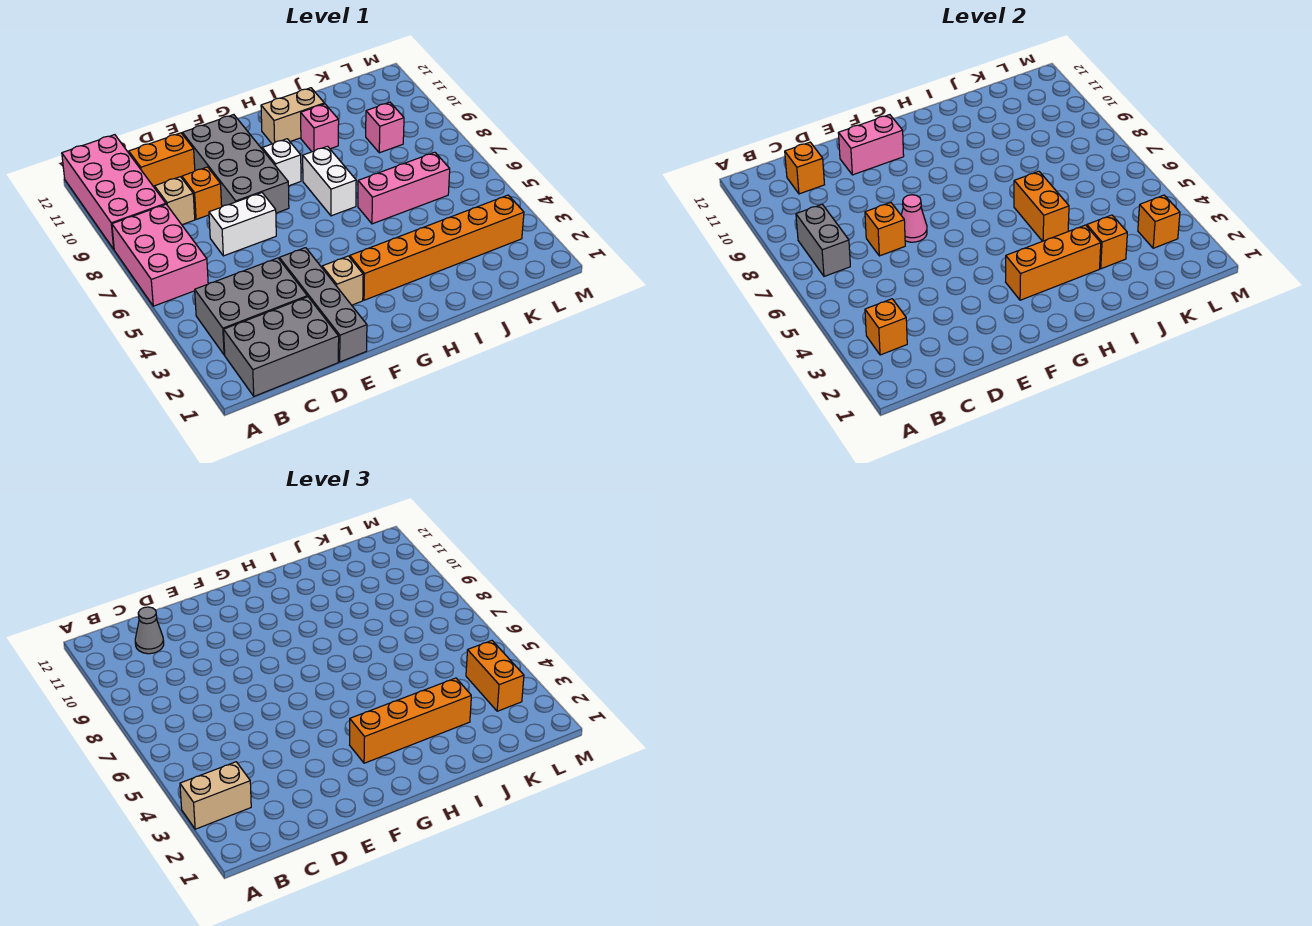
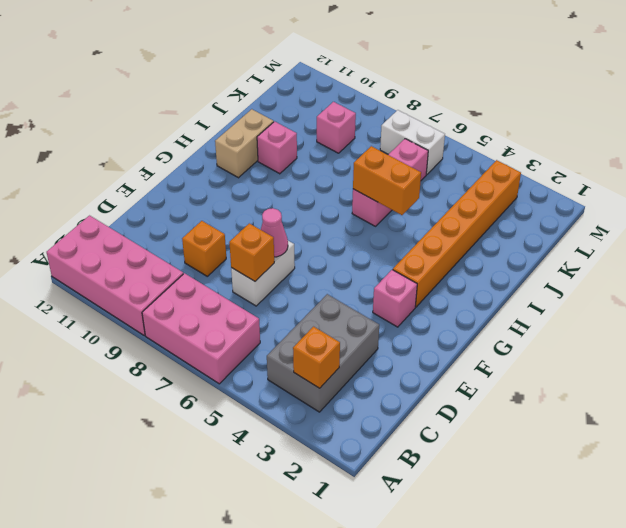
pink brick F3 level 1 -> tan brick F3 level 1
white brick L6:L7 level 1 -> white brick H7:H8 level 1
none -> grey brick B1:D2 level 1
none -> tan brick C9 level 1
none -> orange brick C11:D11 level 1
none -> grey brick E1:E4 level 1

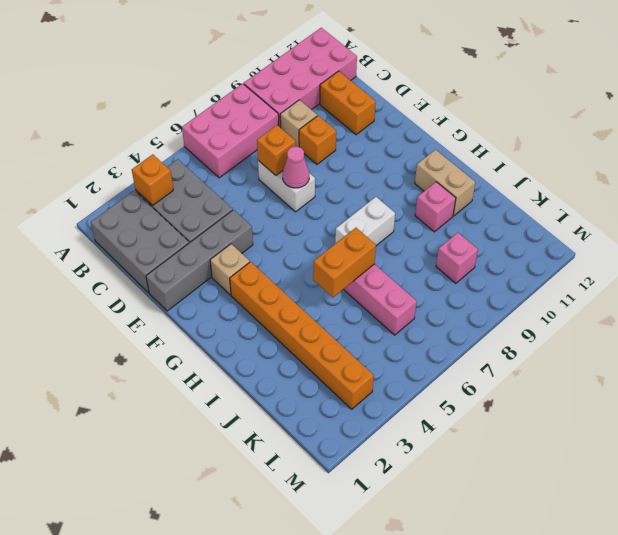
none -> grey brick E8:F11 level 1
none -> white brick G9 level 1
none -> grey brick B7:B8 level 2
none -> orange brick C11 level 2

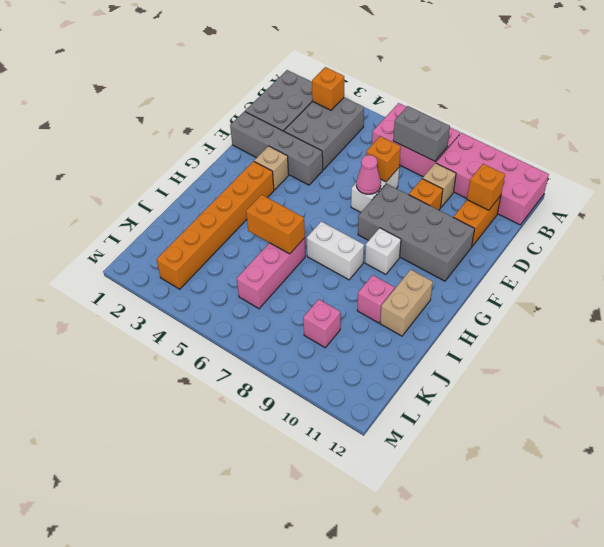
none -> pink brick E11:F11 level 2
none -> orange brick G3:I3 level 2
none -> orange brick J3 level 2
none -> orange brick L3 level 2

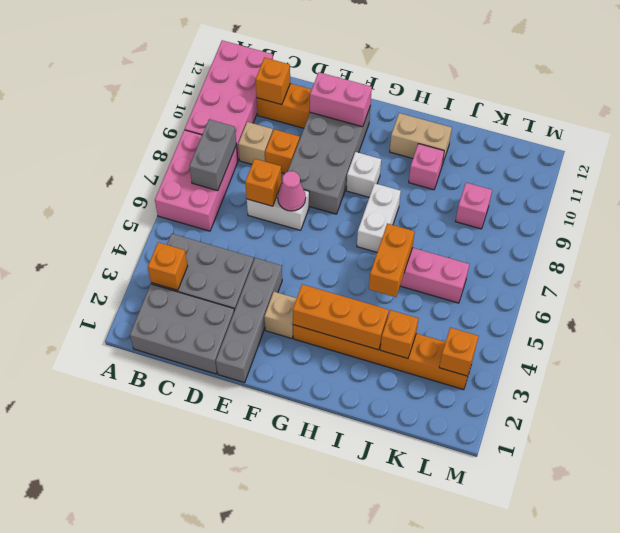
none -> tan brick A3:B3 level 3
none -> grey cone C11 level 3
none -> orange brick G3:J3 level 3
none -> orange brick L3:L4 level 3

